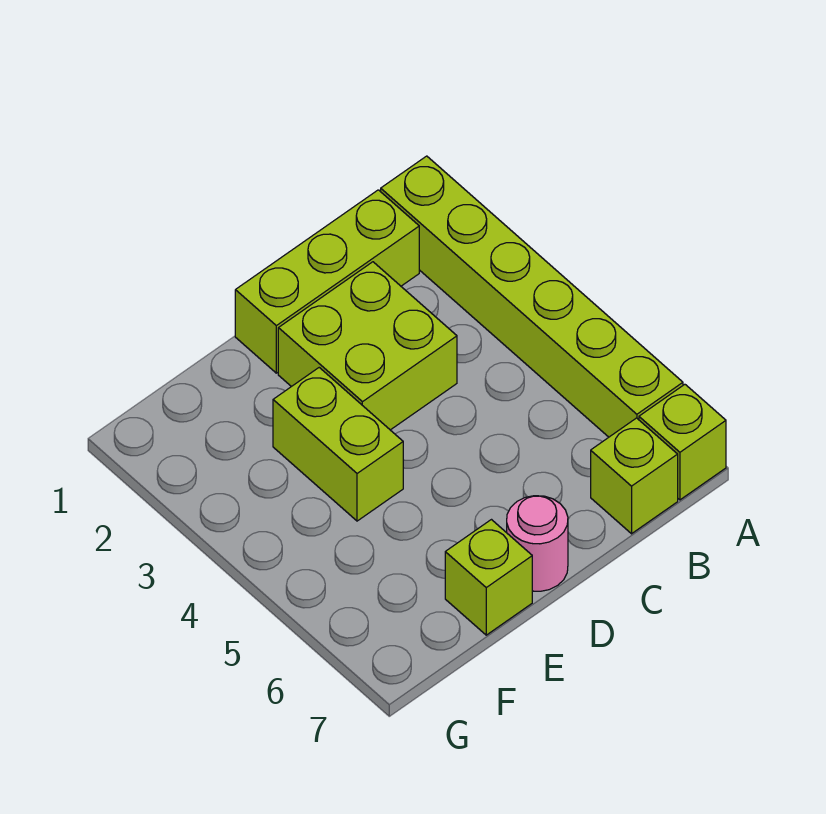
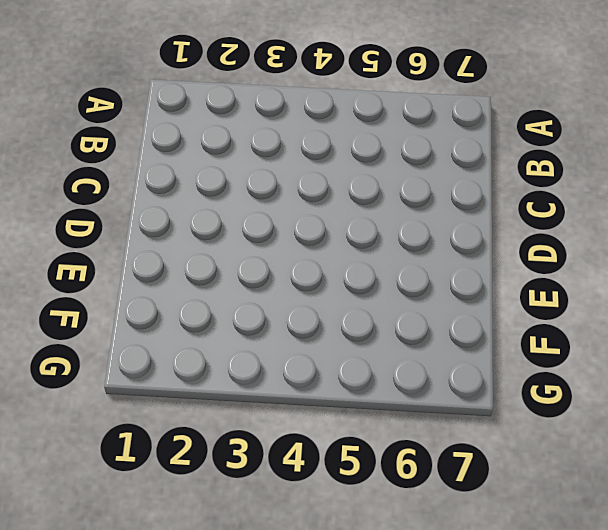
none -> lime brick A1:A6 level 1
none -> lime brick A7 level 1

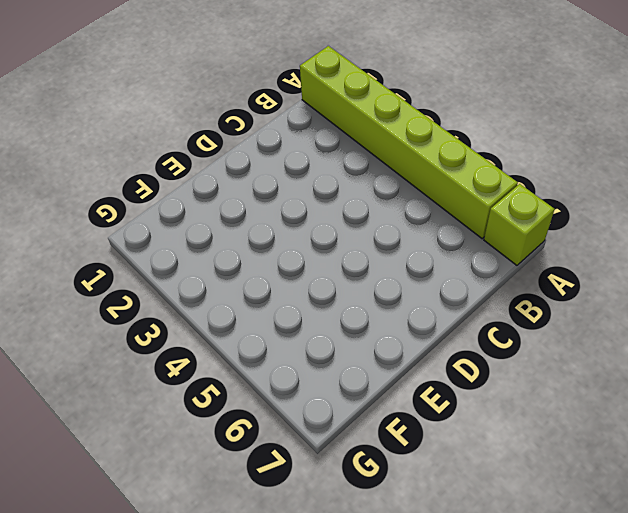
none -> lime brick B1:D1 level 1
none -> lime brick B7 level 1

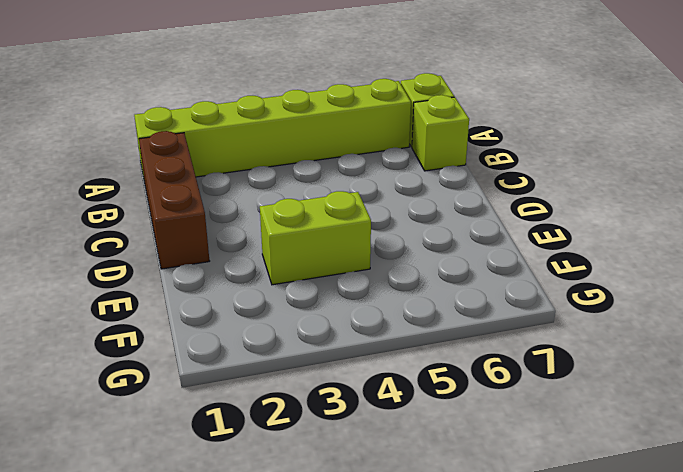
brown brick B1:D1 level 1 -> lime brick B1:D1 level 1
none -> lime brick C2:D3 level 1
none -> pink round brick D7 level 1

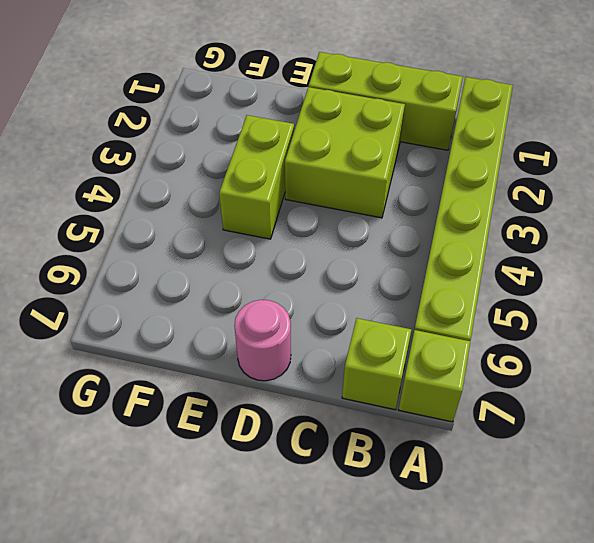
none -> lime brick E7 level 1

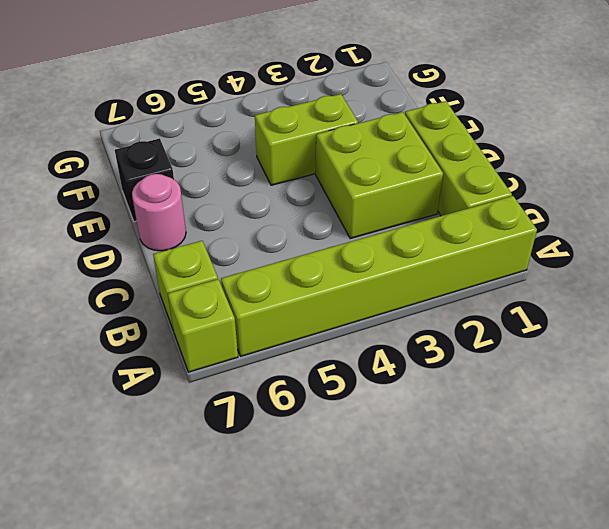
black brick E7 level 1 -> lime brick E7 level 1

